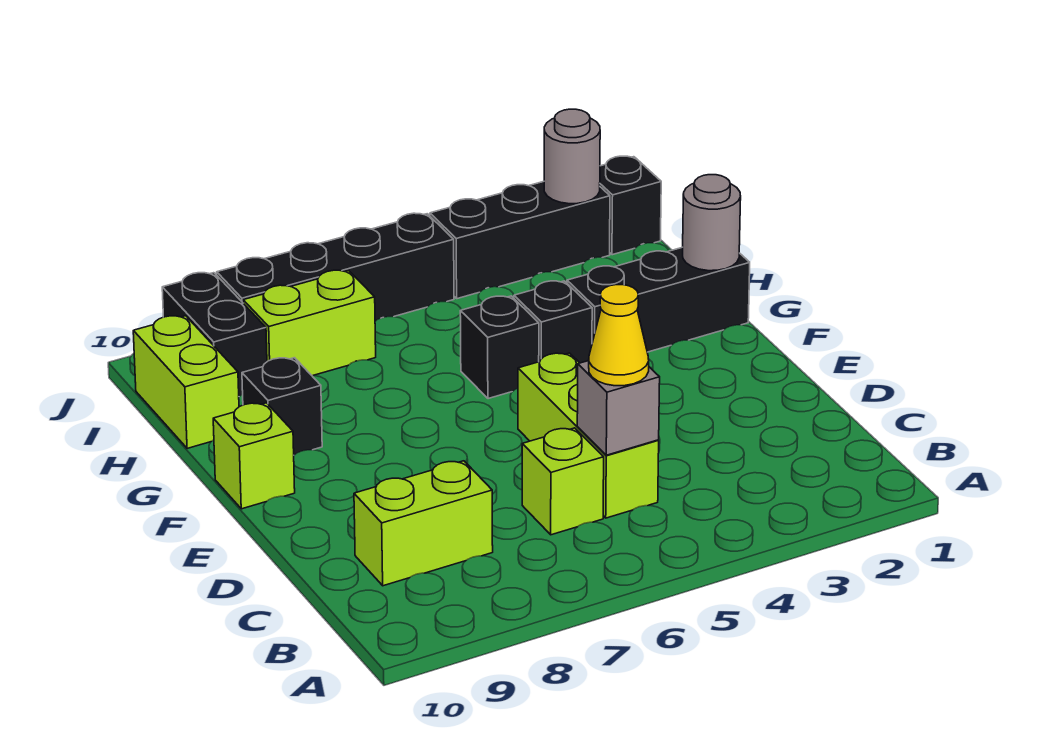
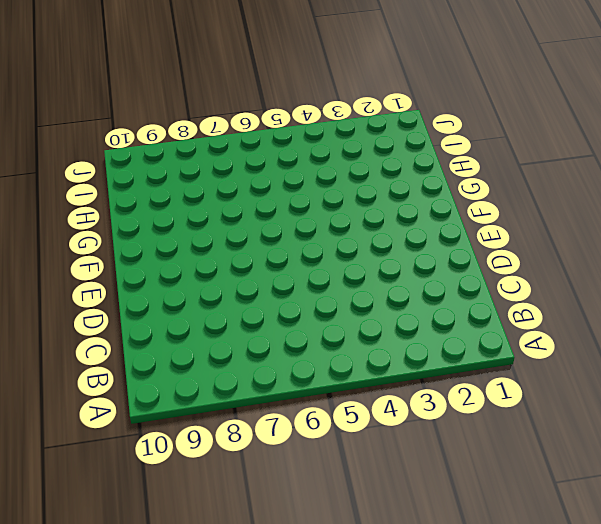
none -> lime brick C5:E5 level 1
none -> lime brick C6 level 1
none -> lime brick C8:C9 level 1

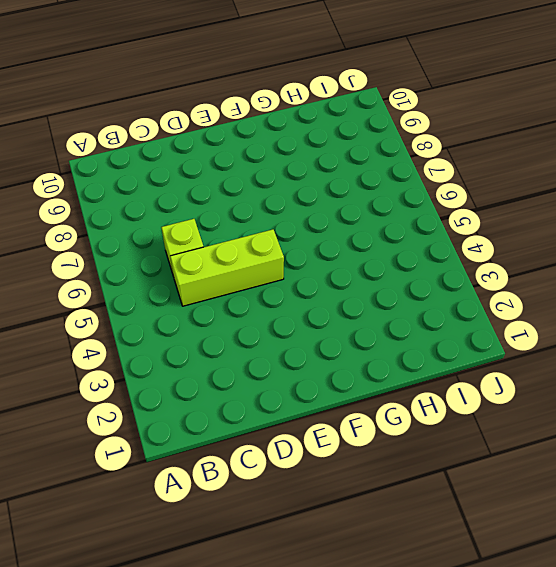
none -> lime brick C8:C9 level 1
none -> lime brick F10 level 1
none -> black brick G1:G3 level 1

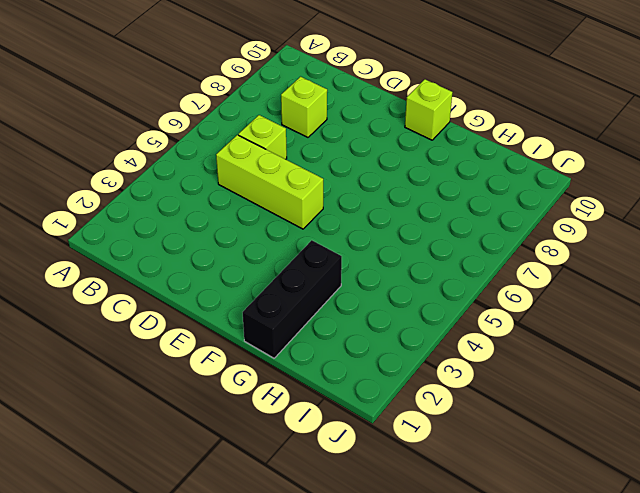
lime brick C8 level 1 -> lime brick C8:C9 level 1
none -> black brick G4 level 1
none -> black brick G5 level 1
none -> black brick G9 level 1

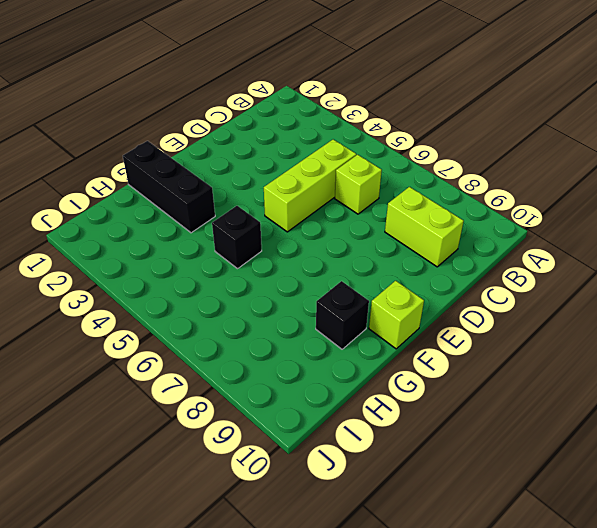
none -> black brick G4 level 1
none -> lime brick H10:I10 level 1
none -> lime brick I7:I8 level 1

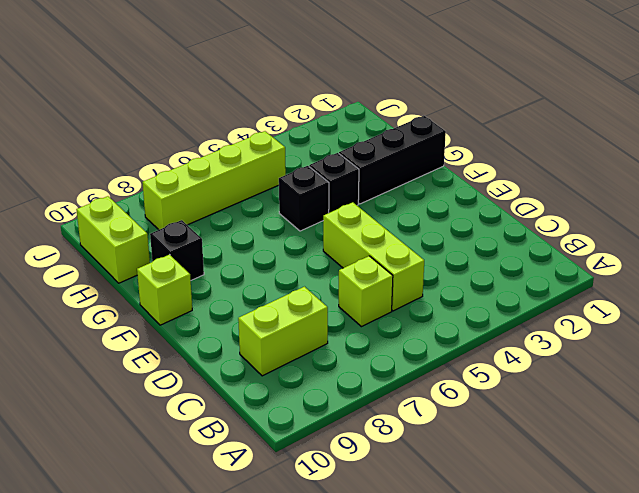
lime brick I5:I8 level 1 -> lime brick I7:I8 level 1
none -> black brick I9:J9 level 1
none -> black brick J1 level 1
none -> black brick J2:J4 level 1

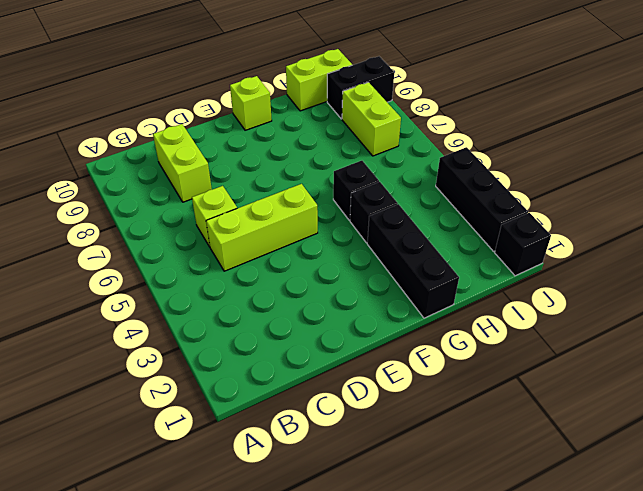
none -> black brick G9 level 1
none -> black brick J5:J8 level 1
none -> grey brick C5 level 2

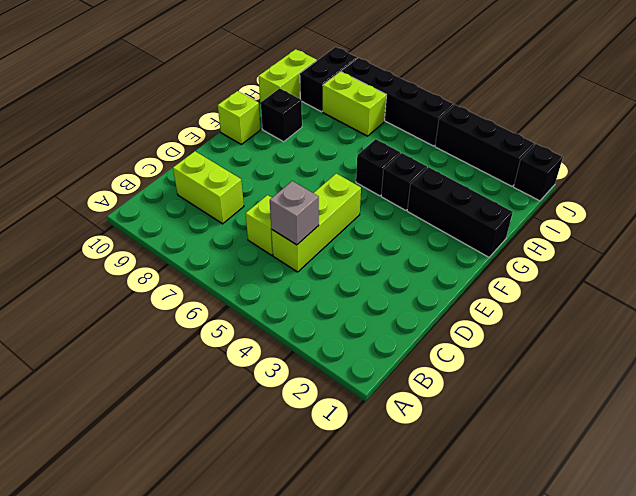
none -> grey round brick G1 level 2
none -> grey round brick J2 level 2
none -> yellow cone C5 level 3

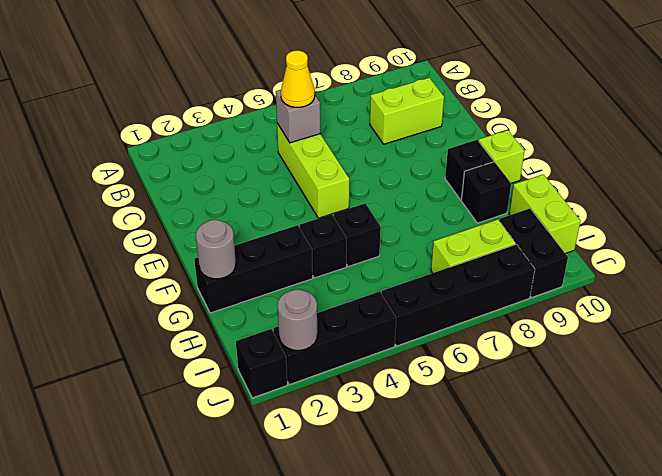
black brick F9 level 1 -> none
none -> lime brick C6 level 1

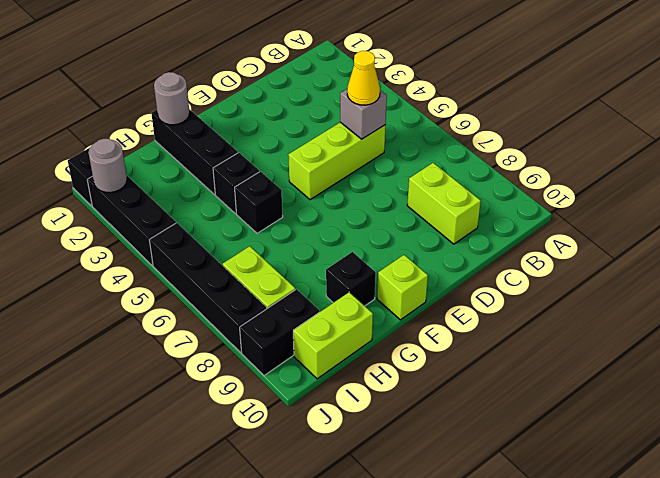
none -> lime brick C6 level 1

